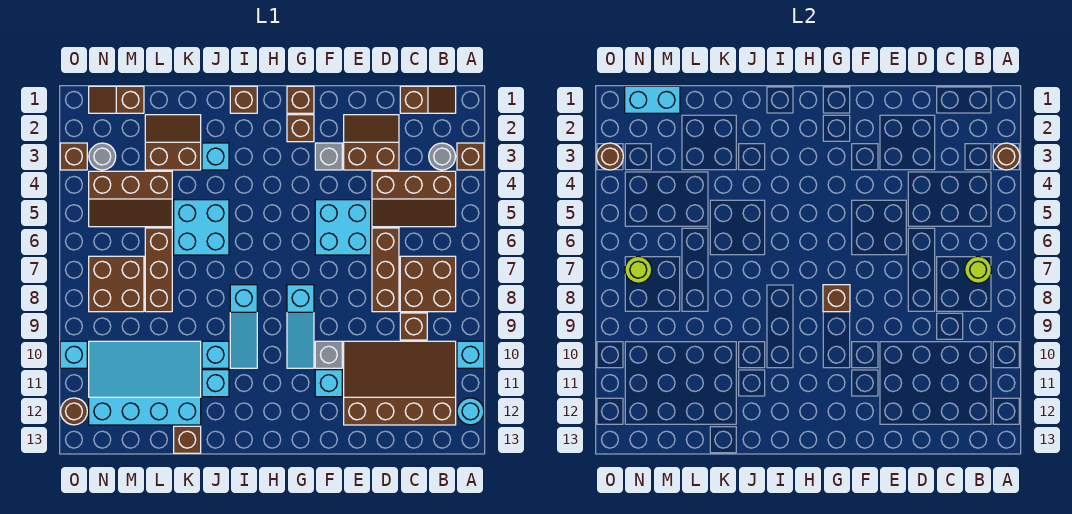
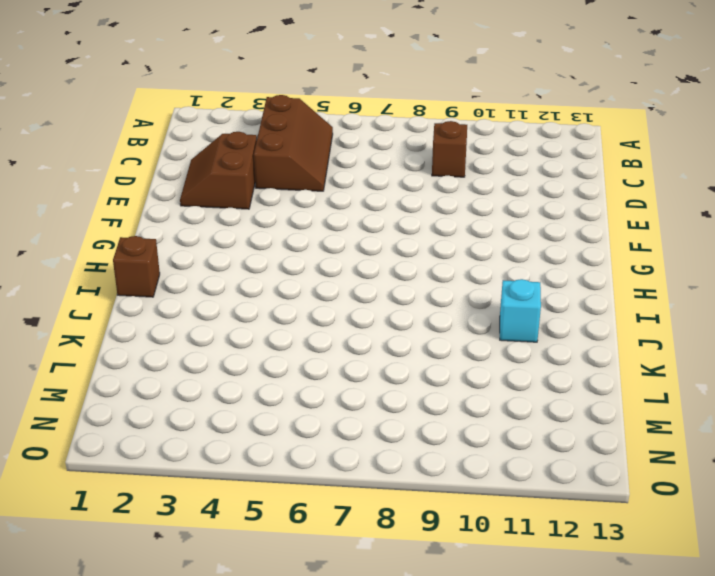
none -> brown brick A3 level 1
none -> cyan brick A10 level 1
none -> cyan round brick A12 level 1
none -> brown slope B1:C1 level 1 top C

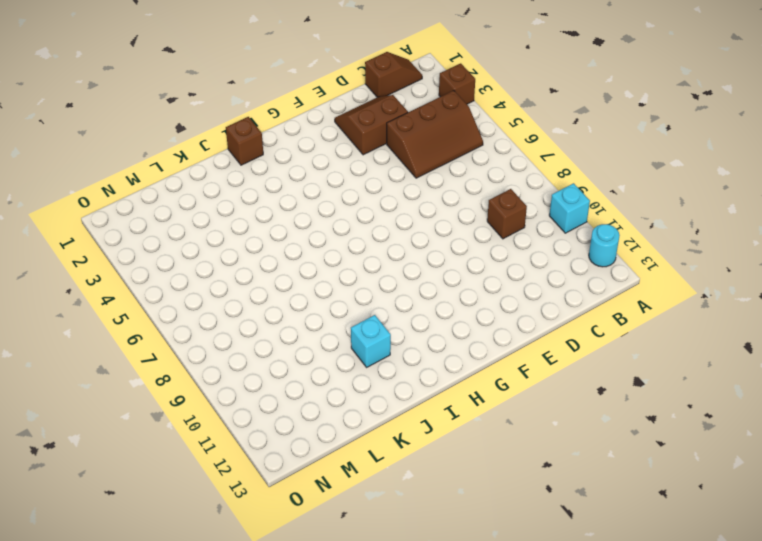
none -> grey round brick B3 level 1
none -> brown brick B7:C8 level 1
none -> brown slope B10:E12 level 1 top 12
none -> brown brick D6:D8 level 1

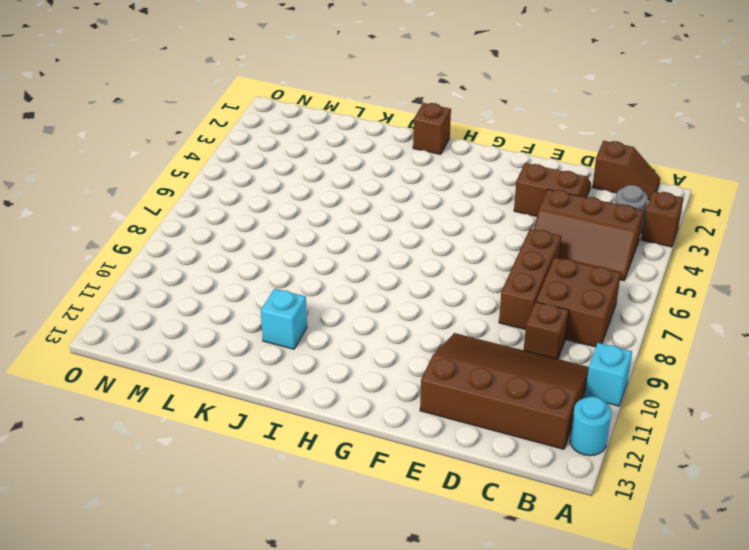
none -> cyan brick E5:F6 level 1
none -> grey brick F3 level 1
none -> grey brick F10 level 1
none -> cyan brick F11 level 1

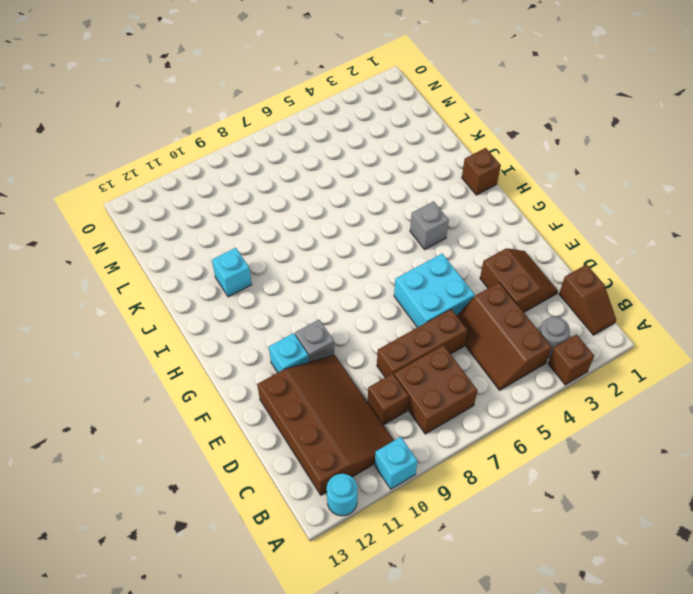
grey brick H4 level 1 -> grey brick F3 level 1
none -> brown brick G1 level 1
none -> brown brick G2 level 1
none -> cyan slope G8:G10 level 1 top 8
none -> cyan slope I8:I10 level 1 top 8

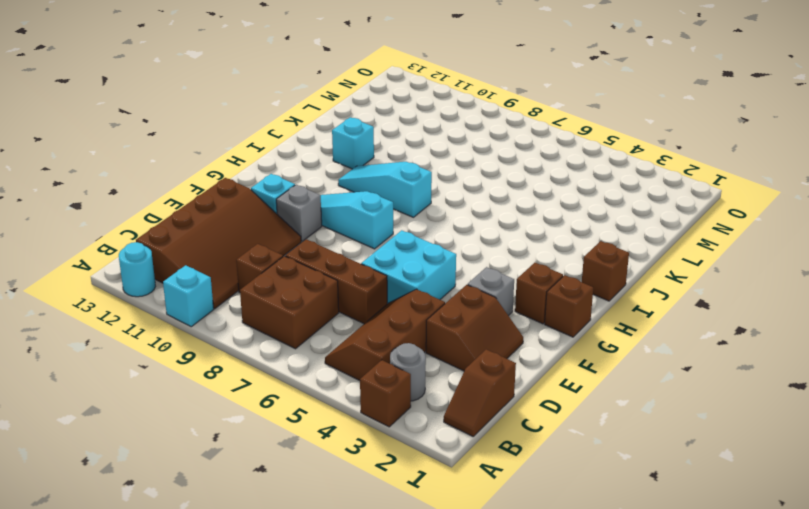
none -> cyan brick J3 level 1
none -> cyan brick J5:K6 level 1
none -> cyan brick J10 level 1
none -> brown slope K2:L3 level 1 top 3

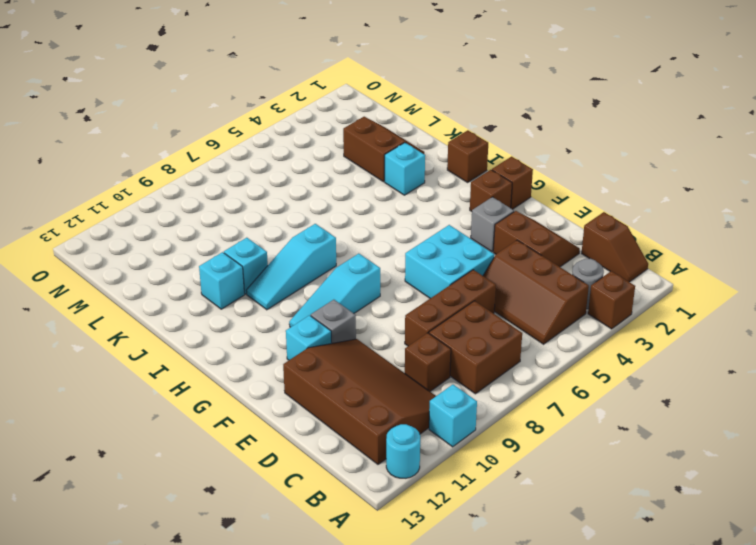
none -> cyan brick J5:K6 level 1
none -> cyan slope K10:N12 level 1 top 12
none -> brown brick K13 level 1
none -> brown slope L4:N5 level 1 top 4

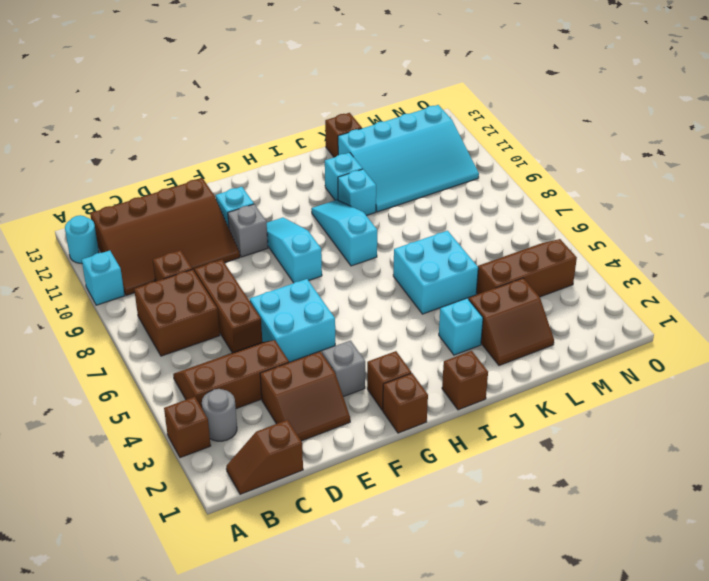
none -> brown brick L6:L8 level 1
none -> brown slope M1:N1 level 1 top M
none -> brown brick M7:N8 level 1
none -> grey round brick N3 level 1

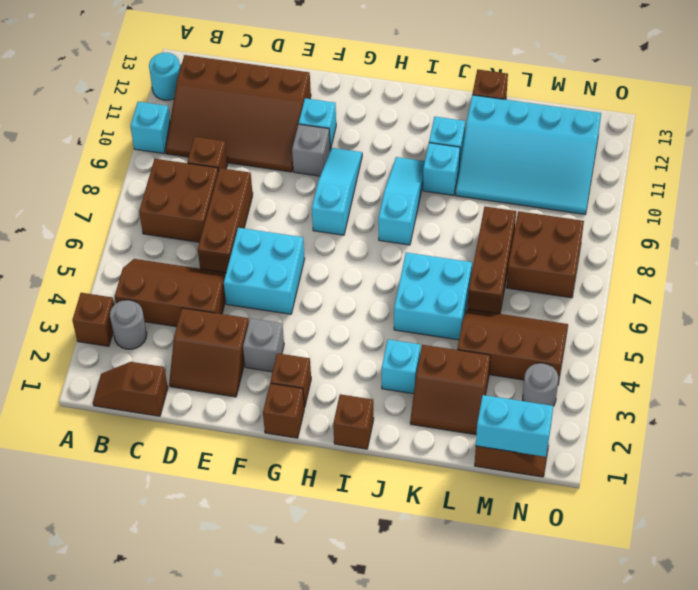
none -> brown brick O3 level 1
none -> cyan brick O10 level 1
none -> brown round brick O12 level 1
none -> brown round brick A3 level 2

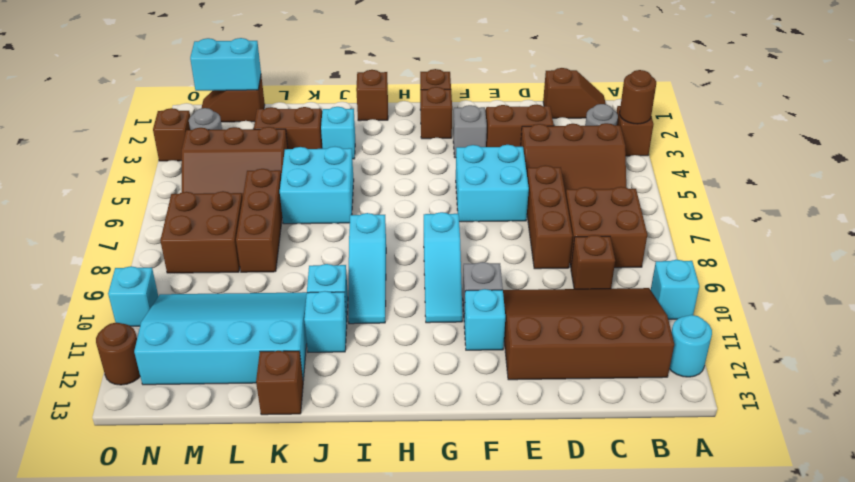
none -> lime round brick B7 level 2
none -> brown brick G8 level 2
none -> lime round brick N7 level 2
none -> brown round brick O3 level 2

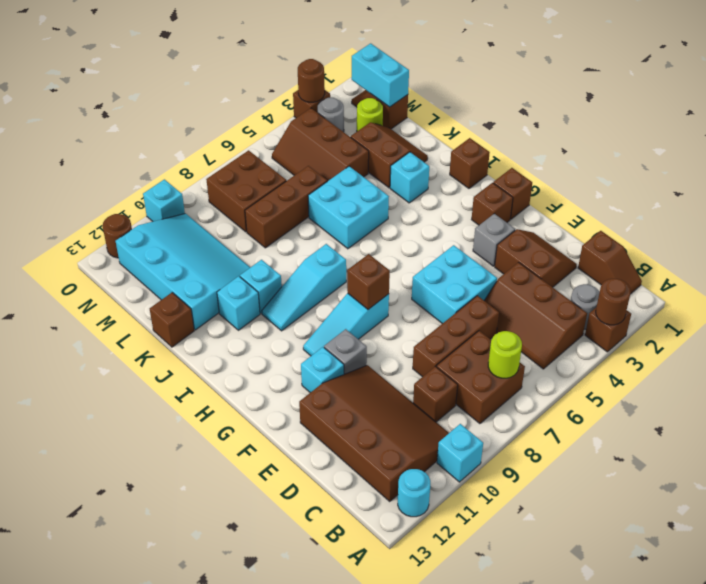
lime round brick M2 level 1 -> lime round brick N7 level 2

